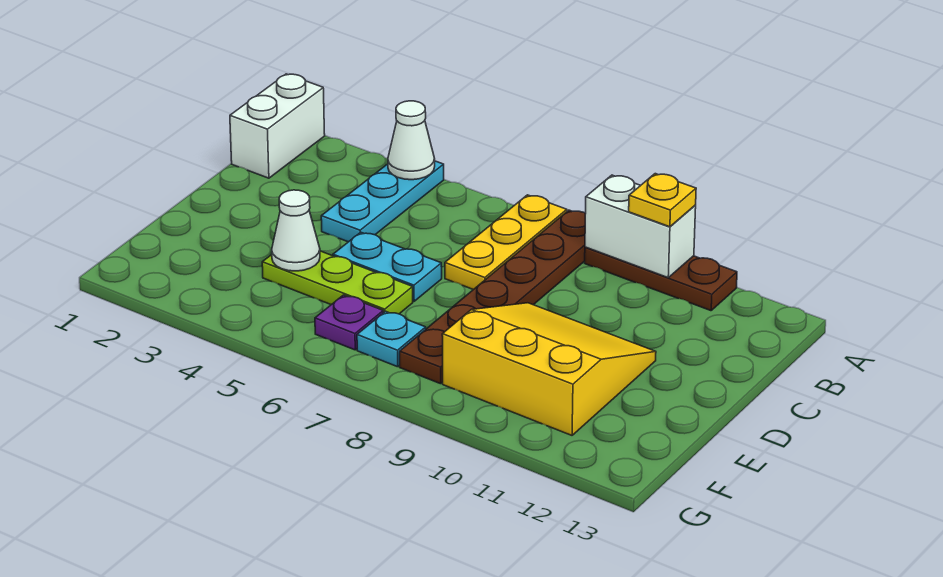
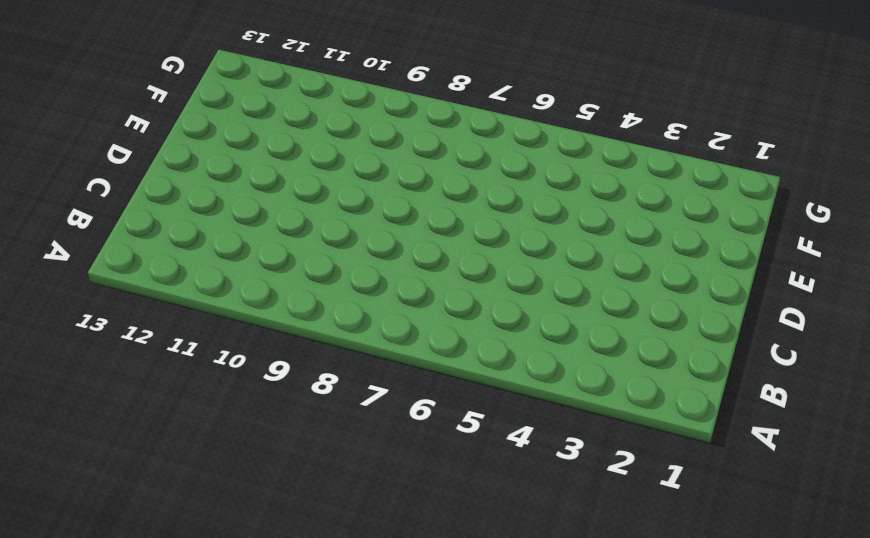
none -> white brick A1:B1 level 1
none -> cyan plate A4:C4 level 1
none -> yellow plate A7:C7 level 1

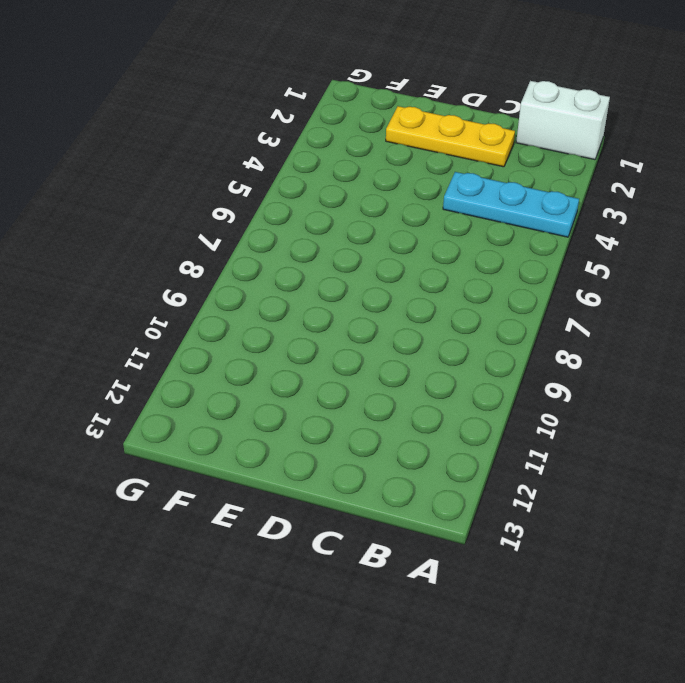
yellow plate C2:E2 level 1 -> yellow plate A7:C7 level 1
none -> brown plate A8:F8 level 1
none -> brown plate A9:A11 level 1
none -> cyan plate D5:D6 level 1

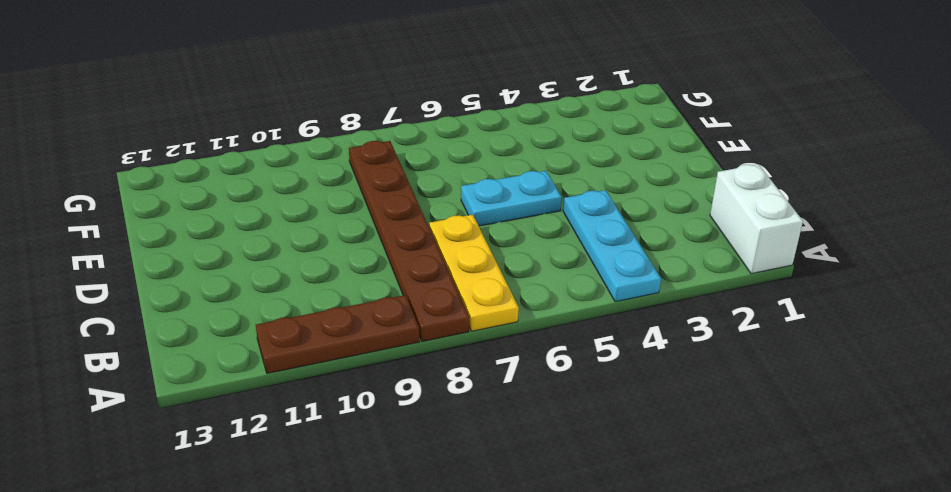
none -> yellow slope D9:F11 level 1 top F
none -> lime plate E4:E6 level 1
none -> purple plate F6 level 1

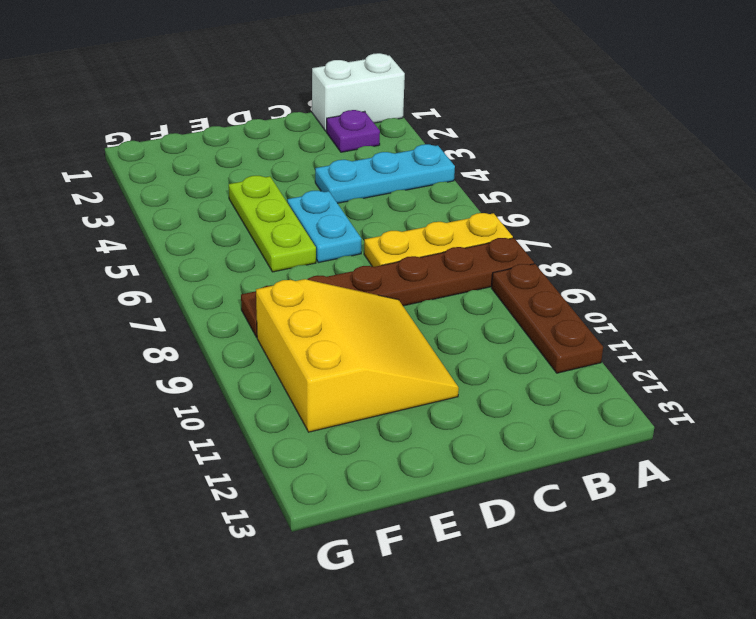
purple plate B2 level 1 -> purple plate F6 level 1
none -> cyan plate F7 level 1
none -> white cone A4 level 2
none -> white brick A9:A10 level 2

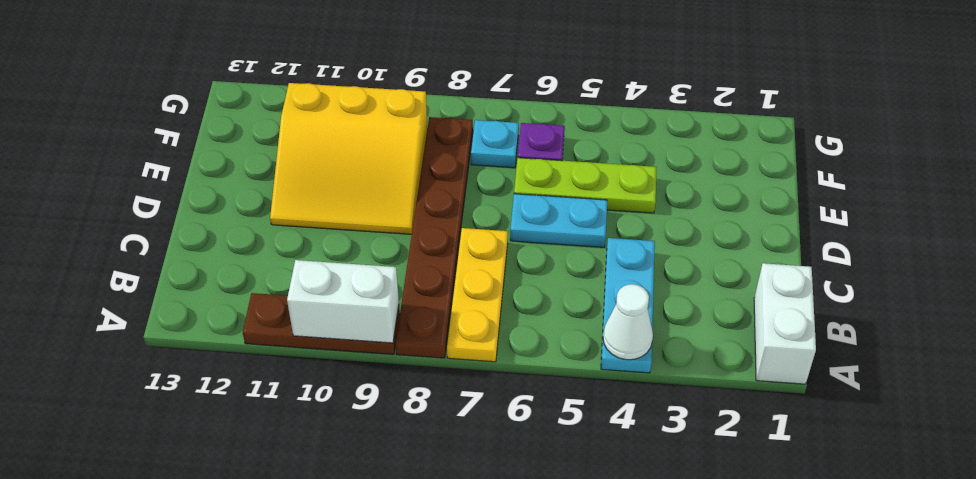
none -> white cone E4 level 2
none -> yellow plate A10 level 3

